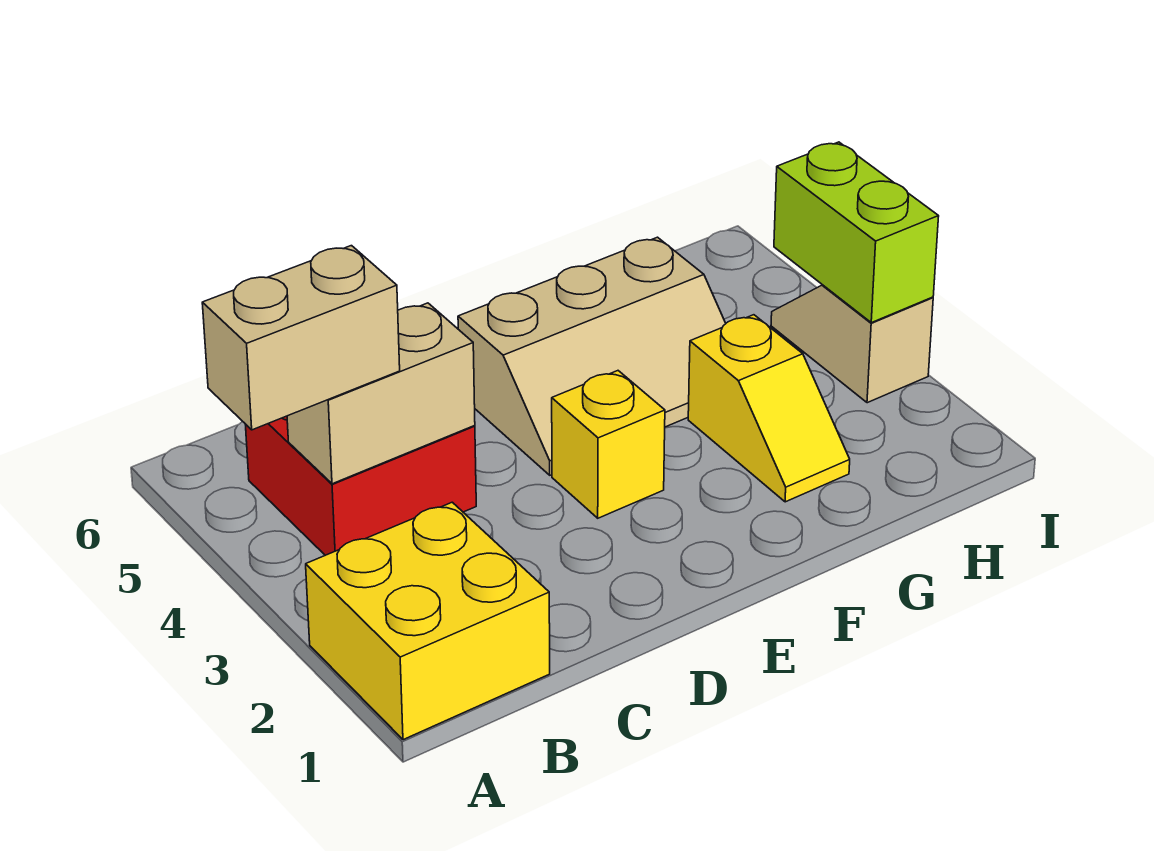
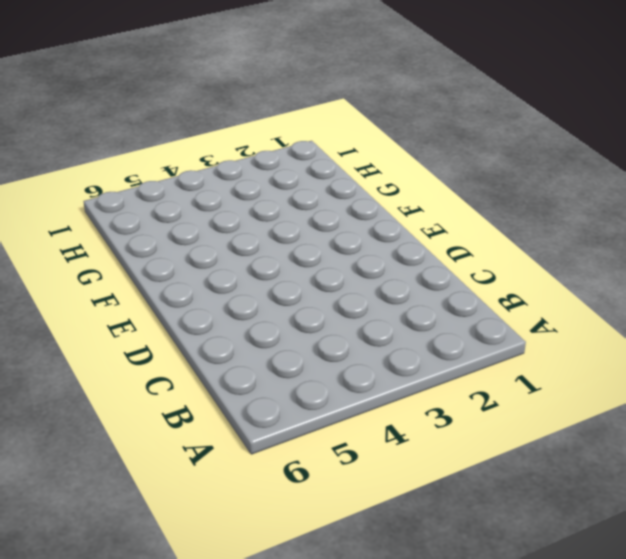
none -> yellow brick A1:B2 level 1
none -> red brick B4:C5 level 1

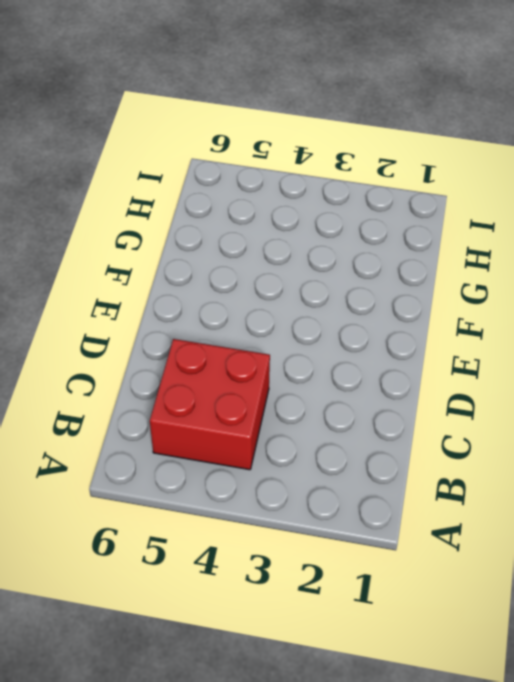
none -> yellow brick A1:B2 level 1
none -> yellow brick E3 level 1

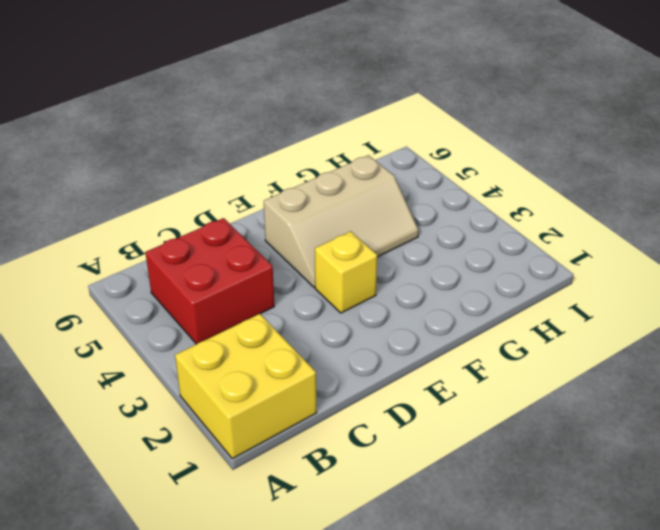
none -> yellow slope G2:G3 level 1 top 3
none -> tan slope I3:I4 level 1 top 3

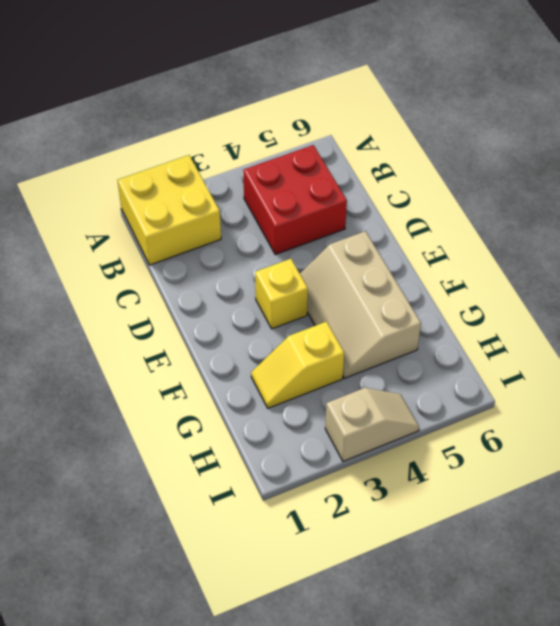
none -> tan brick B4:C4 level 2
none -> lime brick I3:I4 level 2

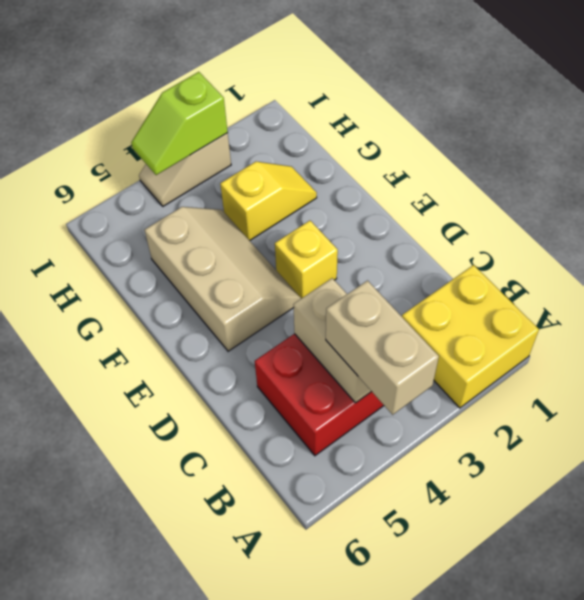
lime slope I3:I4 level 2 top 3 -> lime brick I3:I4 level 2

